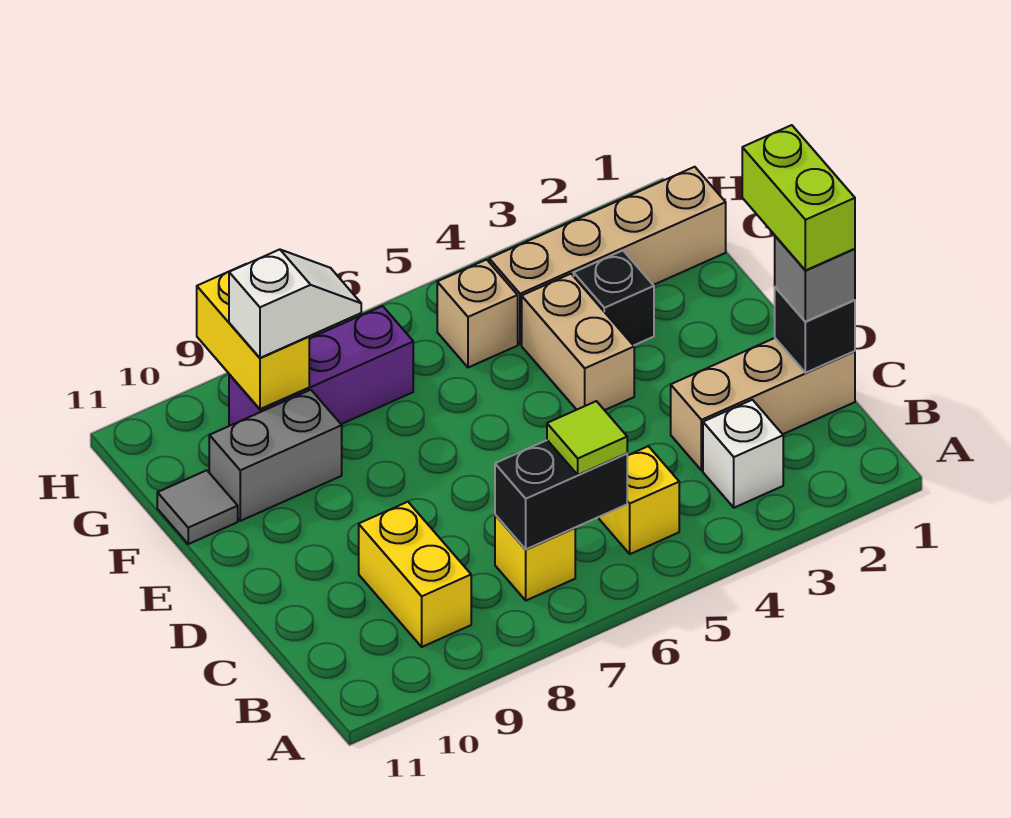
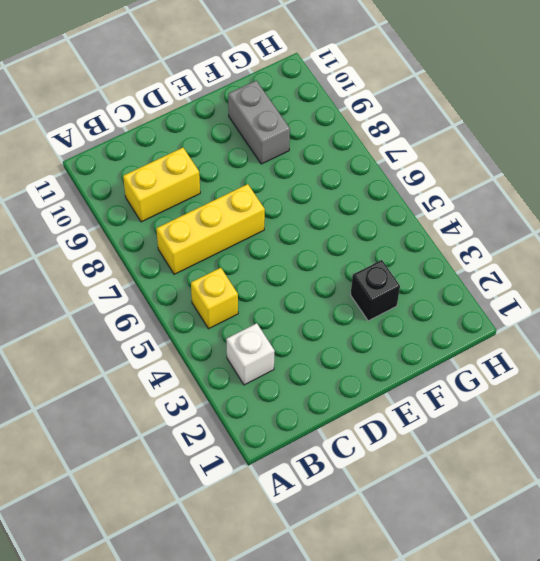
yellow brick B7:D7 level 1 -> yellow brick B7 level 1
none -> tan brick C1:C3 level 1
none -> tan brick E4:F4 level 1
none -> grey tile F11 level 1

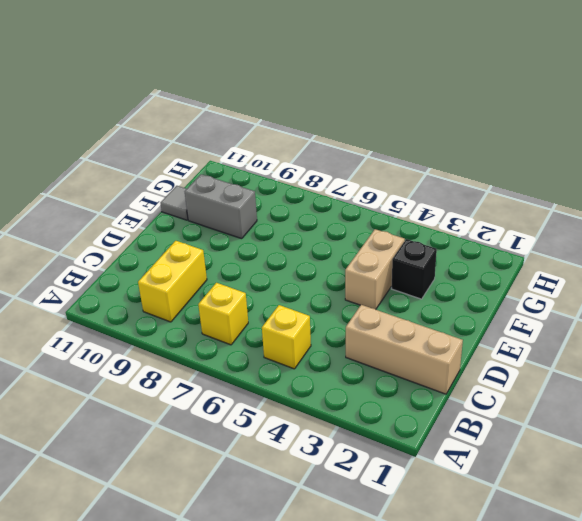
none -> white brick B3 level 1
none -> tan brick G1:G4 level 1
none -> tan brick G5 level 1

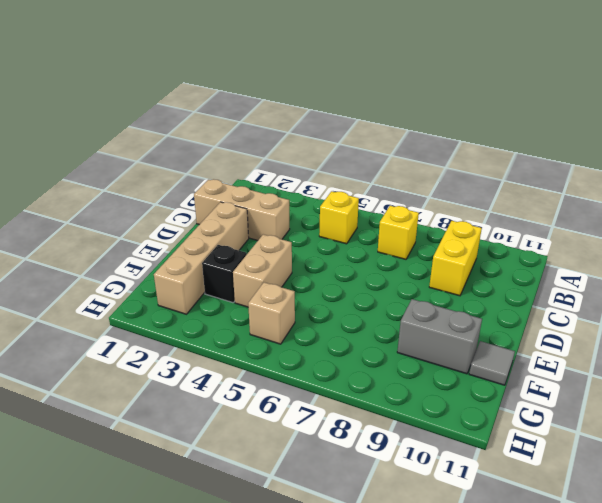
tan brick D2:G2 level 1 -> tan brick G1:G4 level 1
none -> white brick B3 level 1
none -> purple brick G7:G9 level 1
none -> black brick B6:B7 level 2

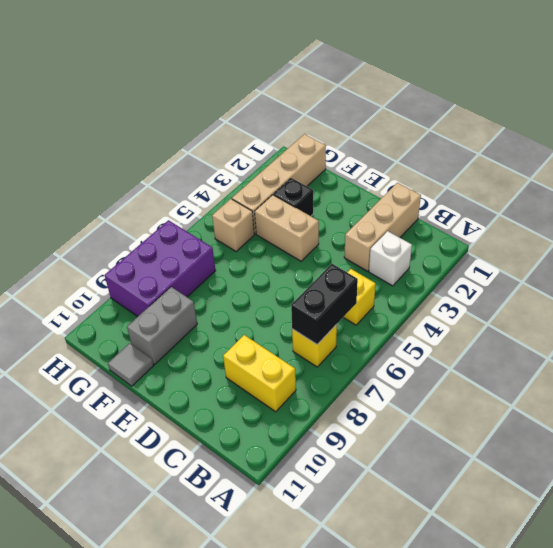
purple brick G7:H9 level 1 -> purple brick G7:G9 level 1
none -> black brick C1 level 2
none -> yellow brick G9:H9 level 2
none -> lime tile B6 level 3

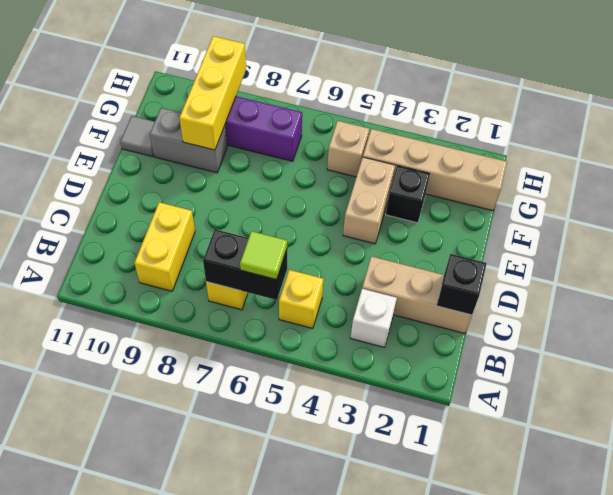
yellow brick F9:H9 level 2 -> yellow brick G9:H9 level 2
none -> grey brick C1 level 3
none -> white slope G8:G9 level 3 top 9
none -> lime brick C1:D1 level 4

